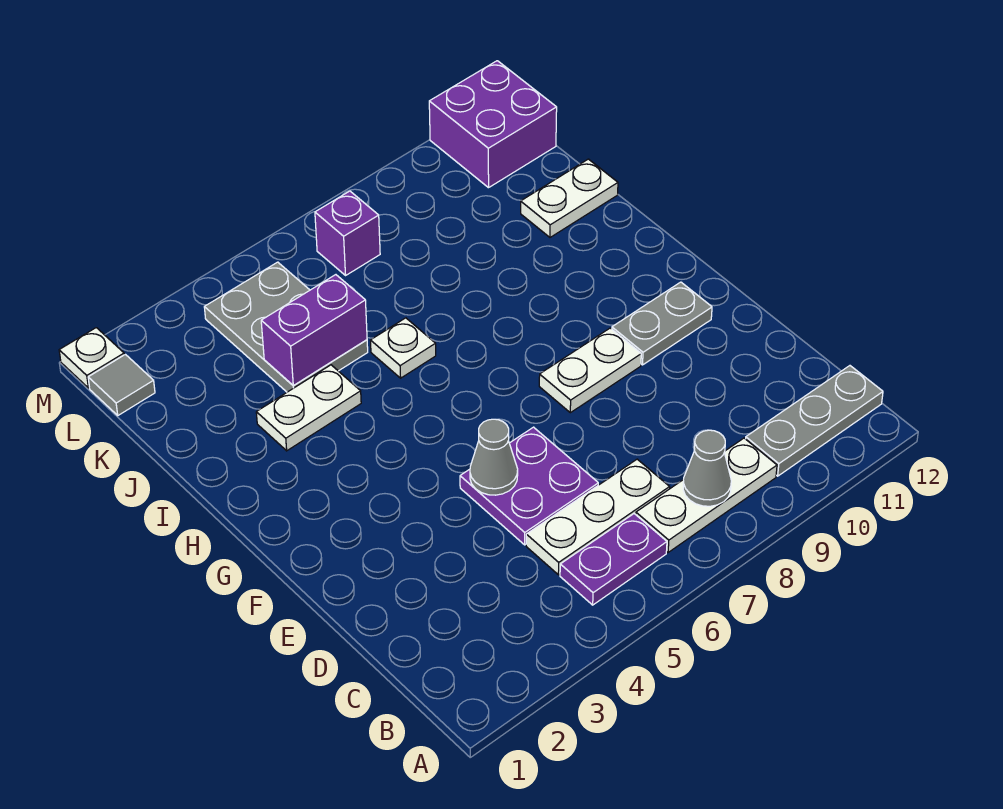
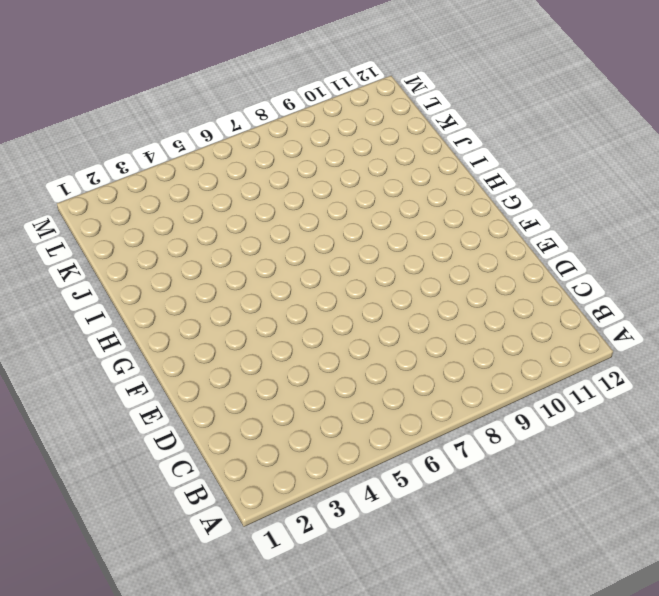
none -> purple plate B5:B6 level 1
none -> white plate B7:B9 level 1
none -> grey plate B10:B12 level 1

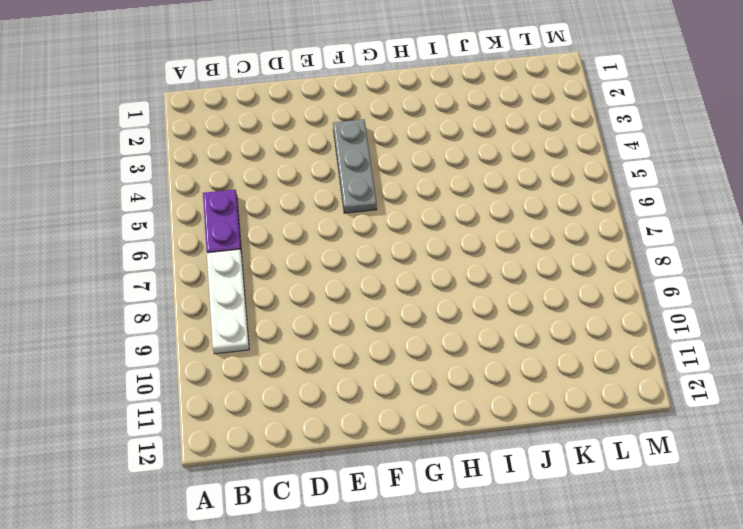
grey plate F3:F5 level 1 -> grey plate B10:B12 level 1
none -> white plate C5:C7 level 1
none -> purple plate D5:E6 level 1
none -> white plate F8:F9 level 1

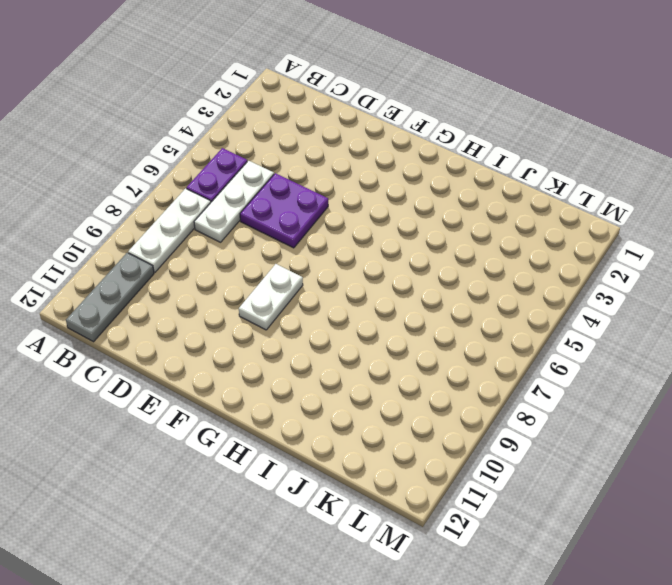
none -> grey plate F10:F11 level 1
none -> white plate I3:I4 level 1
none -> white plate I6 level 1

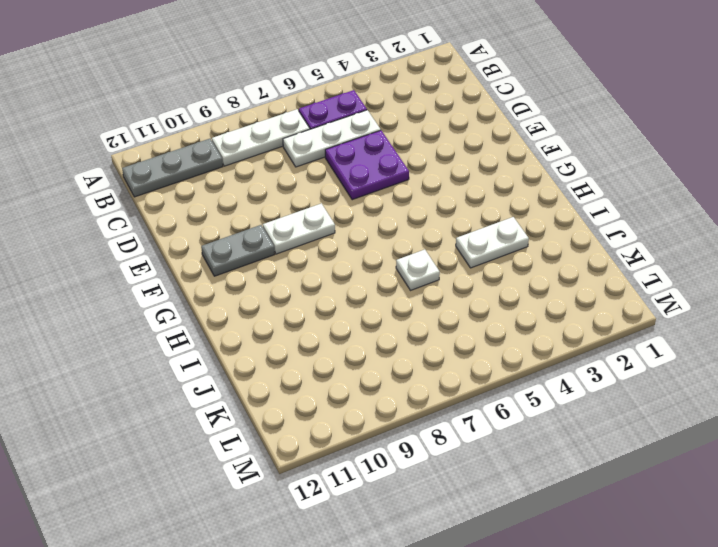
none -> grey plate J4:L5 level 1
none -> white plate J11:J12 level 1
none -> grey tile L1 level 1

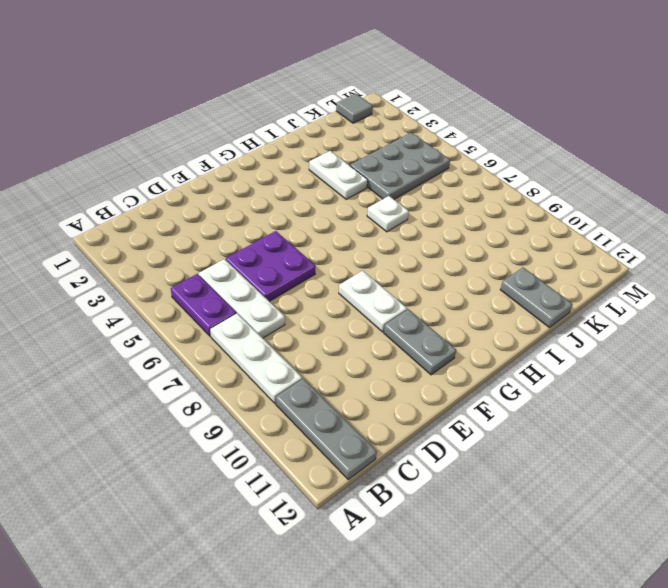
grey plate J11:J12 level 1 -> white plate J11:J12 level 1
none -> purple brick L7 level 1
none -> purple brick L11:M12 level 1
none -> white plate M1 level 1

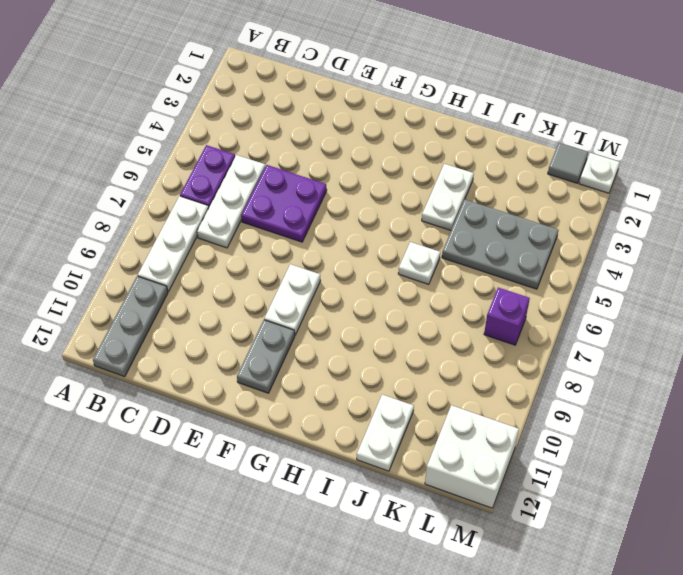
white brick L11:M12 level 1 -> purple brick L11:M12 level 1
none -> grey cone B8 level 2
none -> grey cone E5 level 2
none -> purple brick J4:J5 level 2

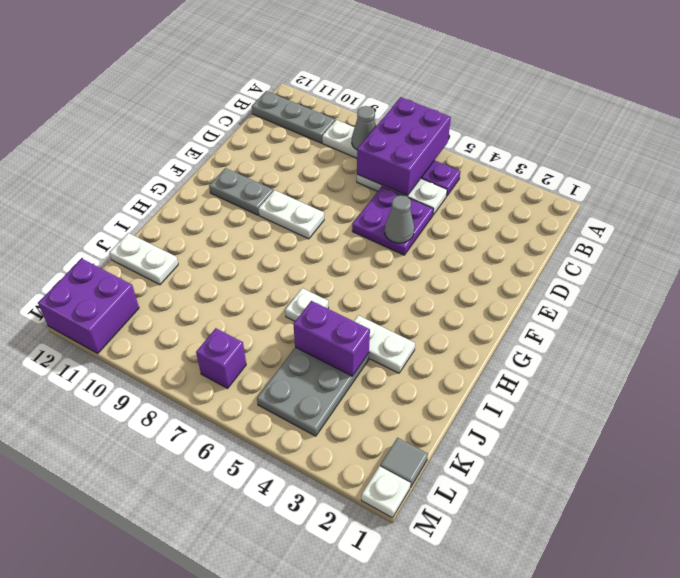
purple brick A6:C7 level 2 -> none

